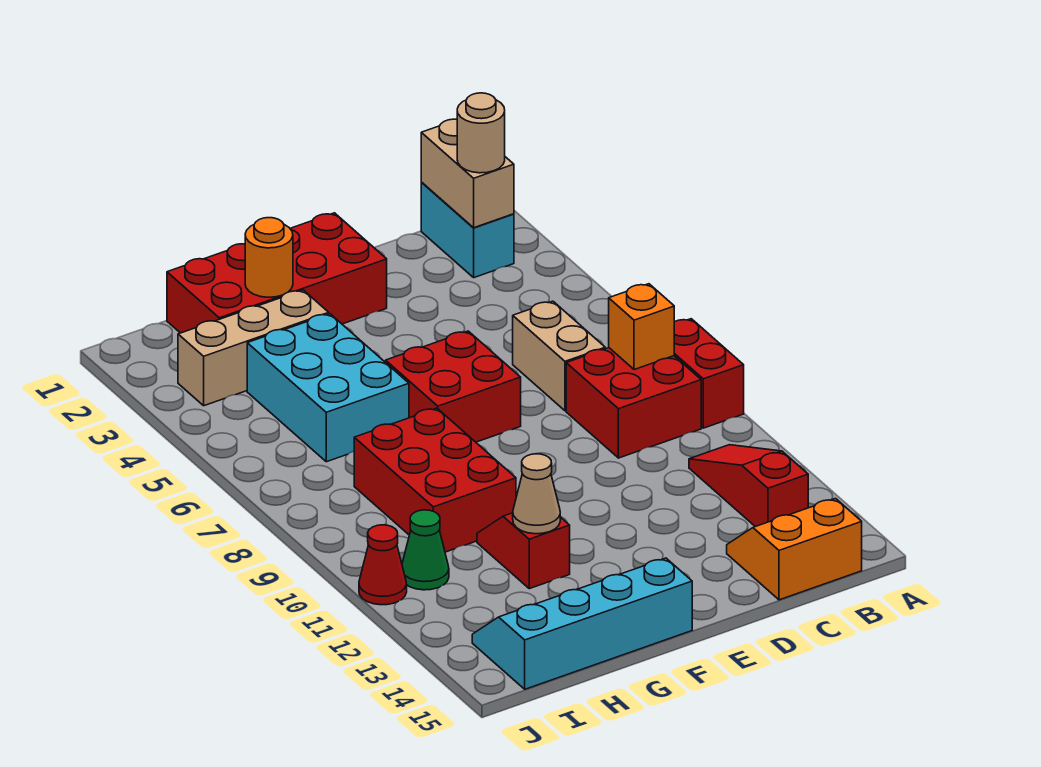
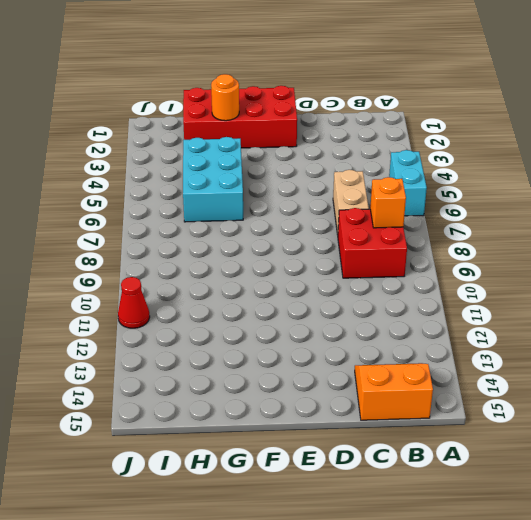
cyan brick A5:A6 level 1 -> cyan brick B1:B2 level 1
none -> red brick A8:A9 level 1
none -> red slope B11:B13 level 1 top 13
none -> red brick E6:F7 level 1

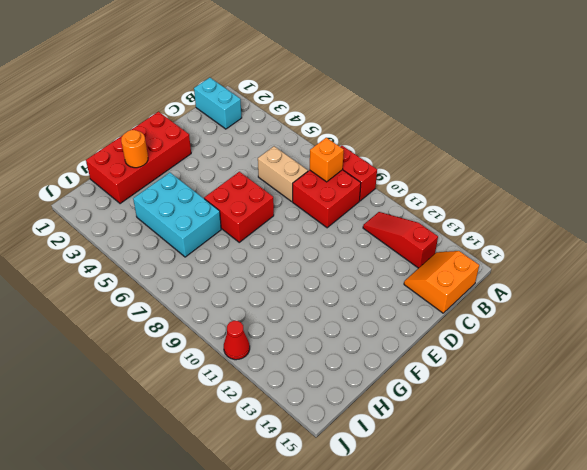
none -> cyan slope F14:I15 level 1 top 15
none -> tan brick G3:I3 level 1
none -> red brick G8:H10 level 1

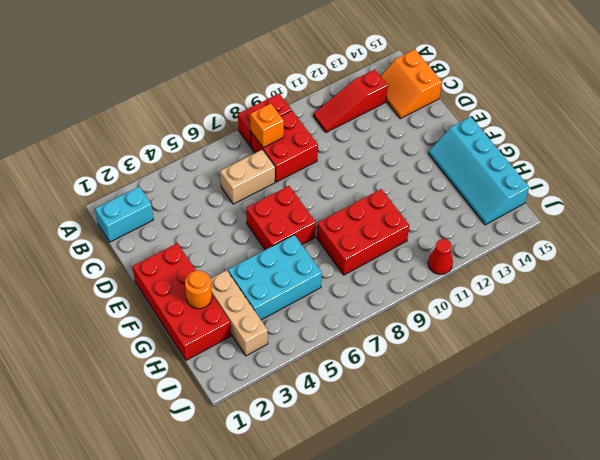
none -> red slope G11:G12 level 1 top 12
none -> green cone I11 level 1
none -> tan brick B1:B2 level 2

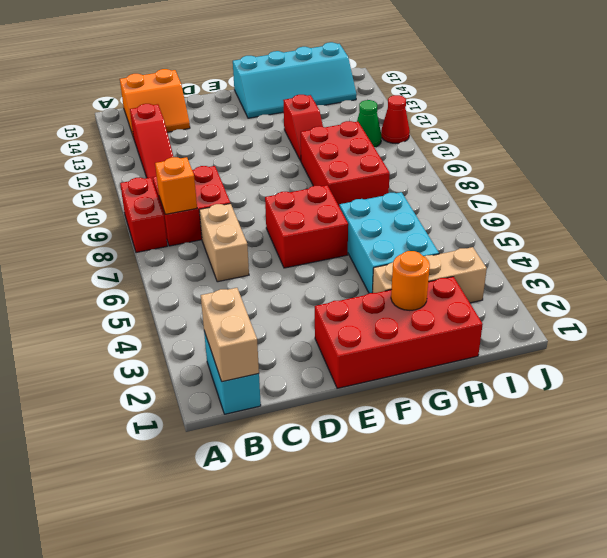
none -> tan cone G12 level 2
none -> tan round brick B2 level 3

